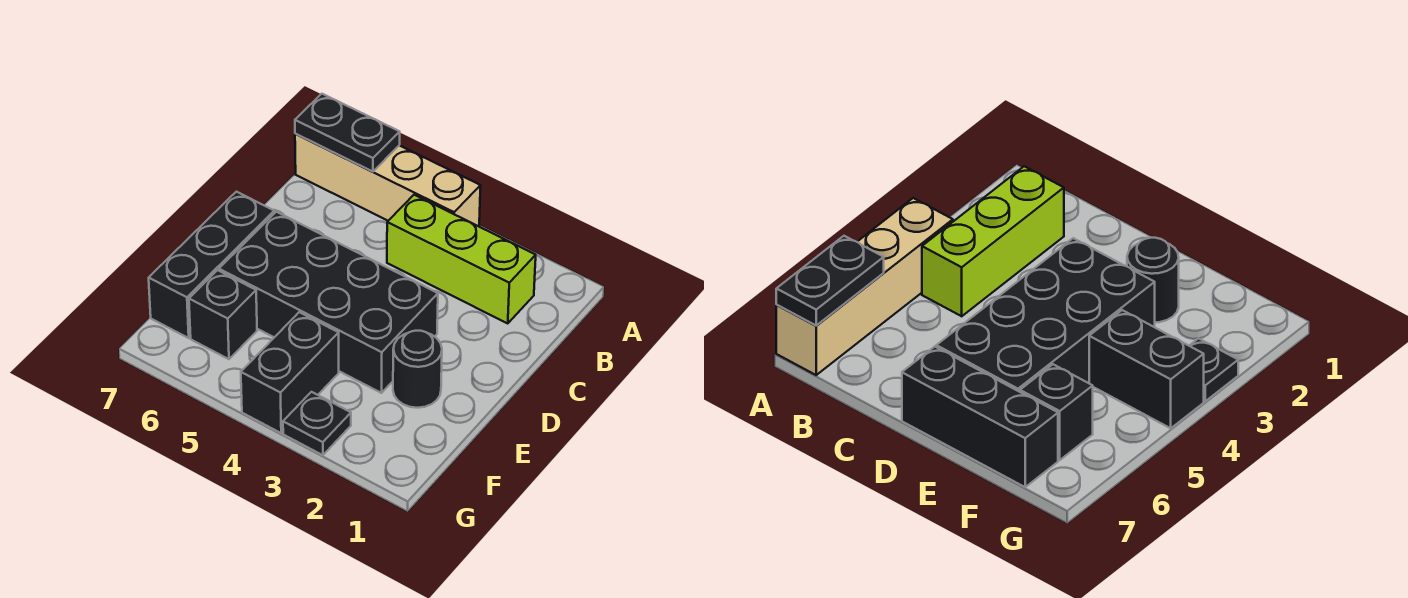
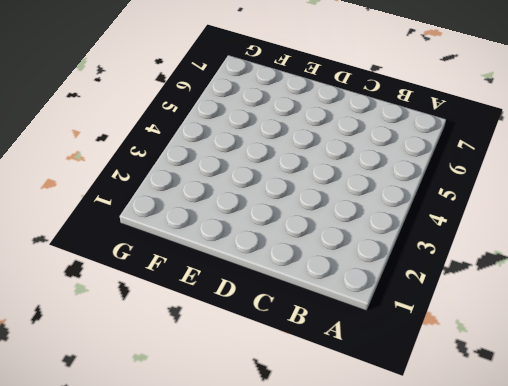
none -> tan brick A4:A7 level 1
none -> lime brick B2:B4 level 1

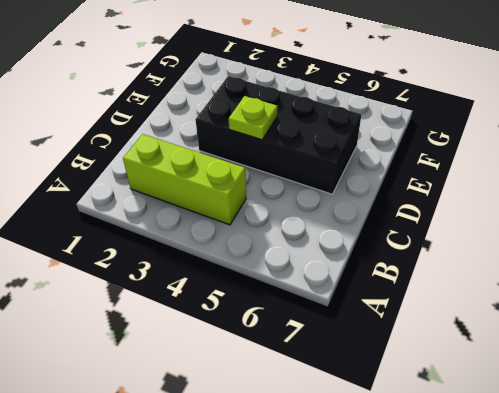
lime plate D4 level 2 -> none
none -> tan brick A4:A7 level 1
none -> black brick D7:F7 level 1

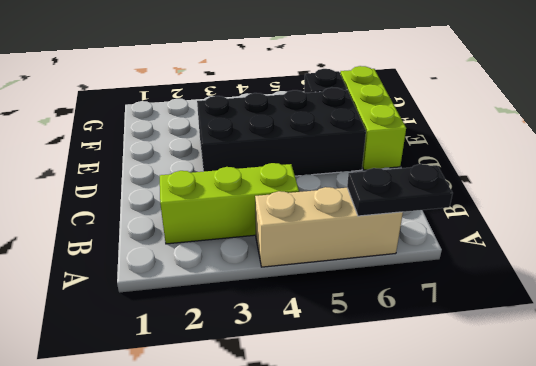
tan brick A4:A6 level 1 -> tan brick A4:A7 level 1
lime brick D7:F7 level 1 -> black brick D7:F7 level 1
none -> black round brick E2 level 1
none -> black brick F4:G4 level 1

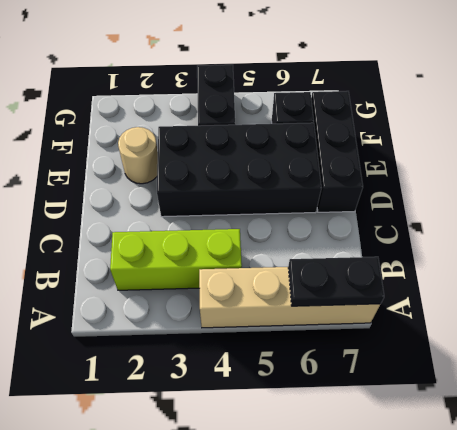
tan round brick E2 level 1 -> black round brick E2 level 1
none -> black plate G3 level 1

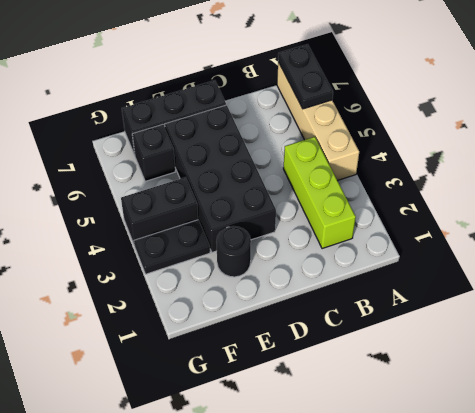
black plate F3:G3 level 1 -> black plate G3 level 1

